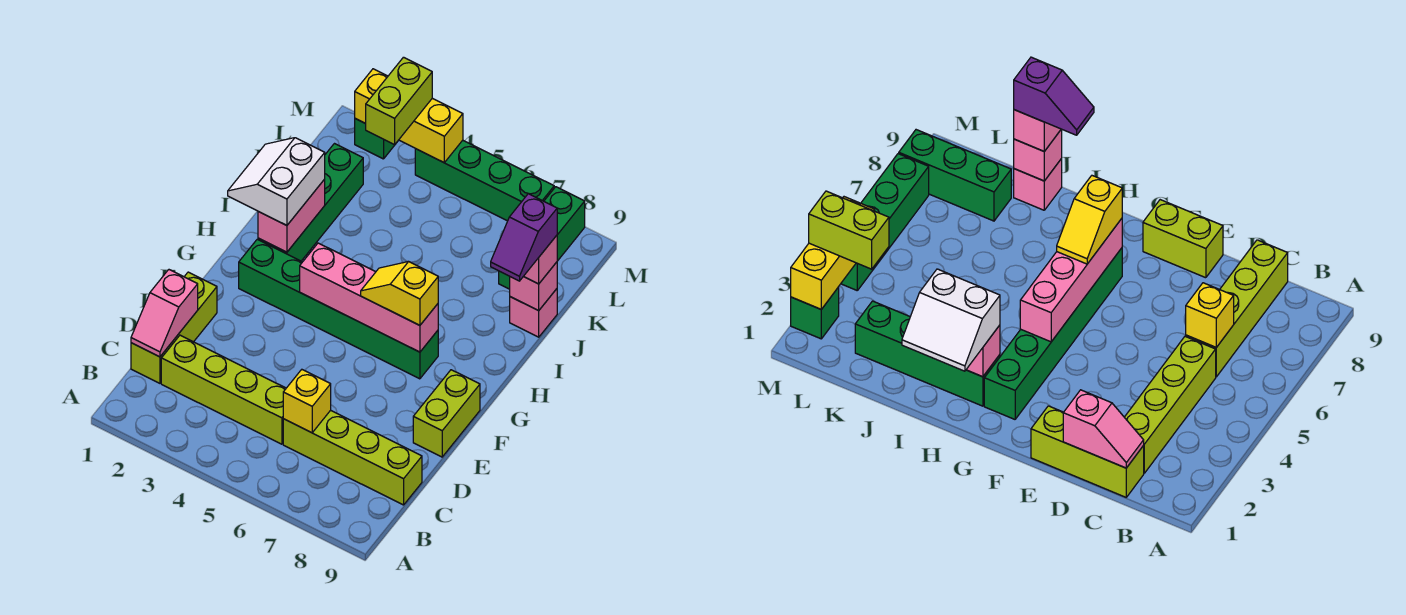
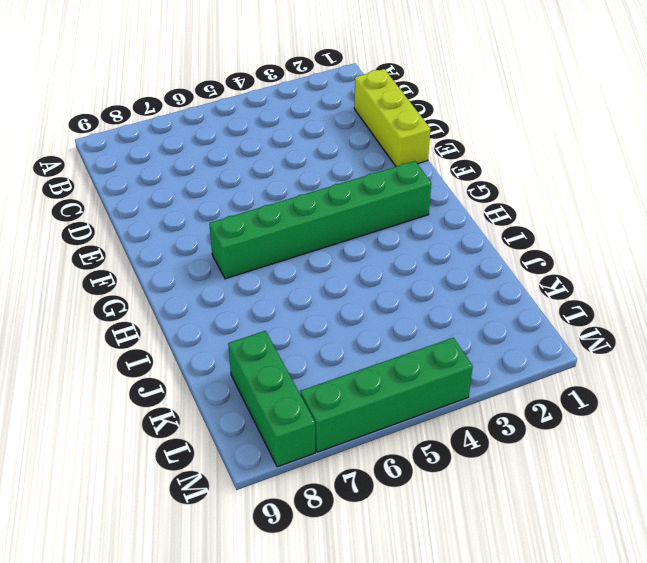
none -> lime brick C2:C5 level 1
none -> lime brick C6:C9 level 1
none -> lime brick E9:F9 level 1

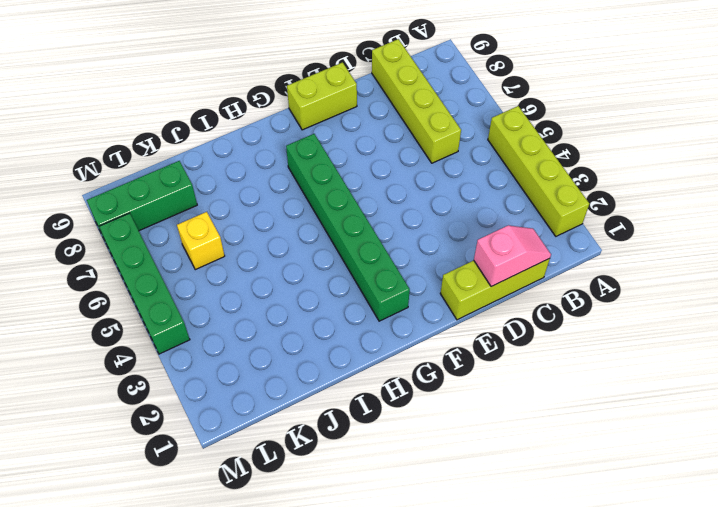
lime brick A2:A5 level 1 -> lime brick C2:C5 level 1
yellow brick K6 level 1 -> yellow brick C6 level 2
none -> green brick H2:K2 level 1
none -> pink brick J9 level 1
none -> green brick M2 level 1

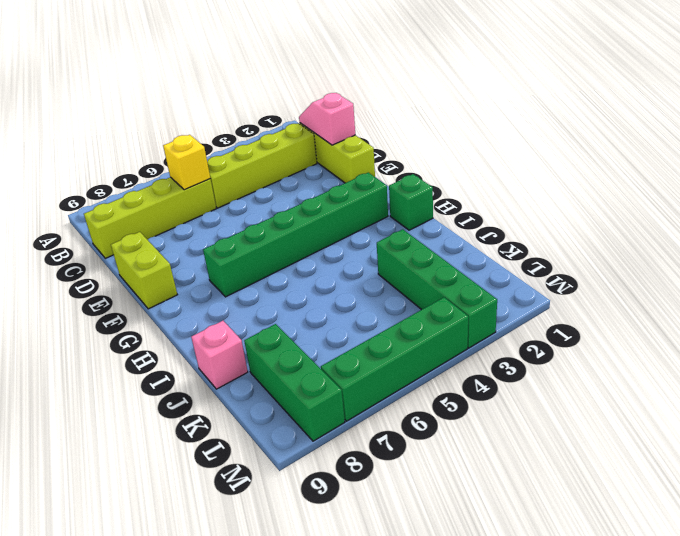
green brick H1 level 1 -> green brick M2 level 1
green brick J3:M3 level 1 -> green brick H2:K2 level 1
none -> pink brick G4:G7 level 2
none -> pink brick H2:I2 level 2
none -> pink brick J9 level 2

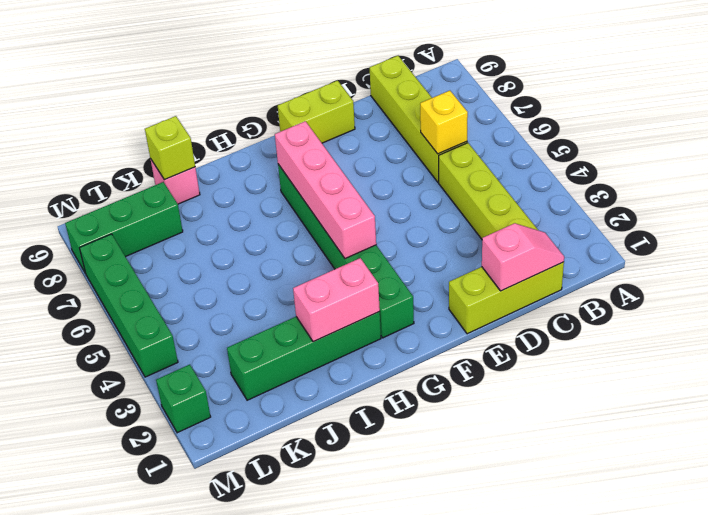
lime brick J9 level 2 -> pink brick J9 level 2
none -> yellow brick M2:M4 level 2
none -> yellow slope G6:G7 level 3 top 7
none -> white slope H1:I2 level 3 top 2

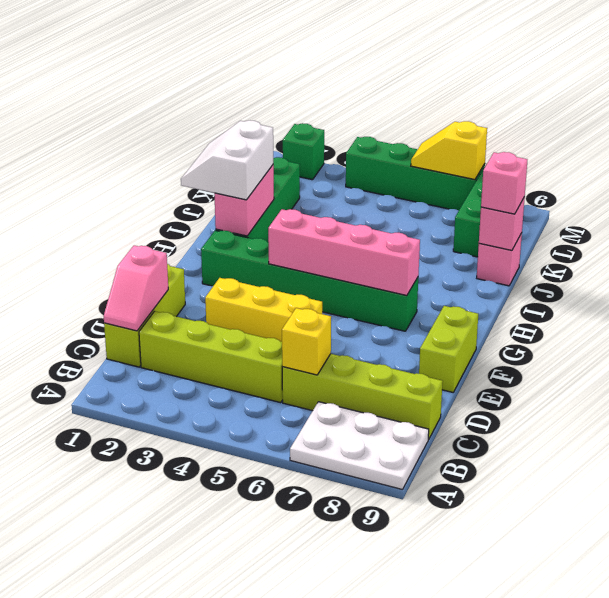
white plate A7:B9 level 1 -> none
yellow brick E3:E5 level 1 -> yellow brick M2:M4 level 2
yellow slope M6:M7 level 2 top 7 -> yellow slope G6:G7 level 3 top 7
none -> lime brick L3:M3 level 3
none -> purple slope I9:J9 level 4 top J

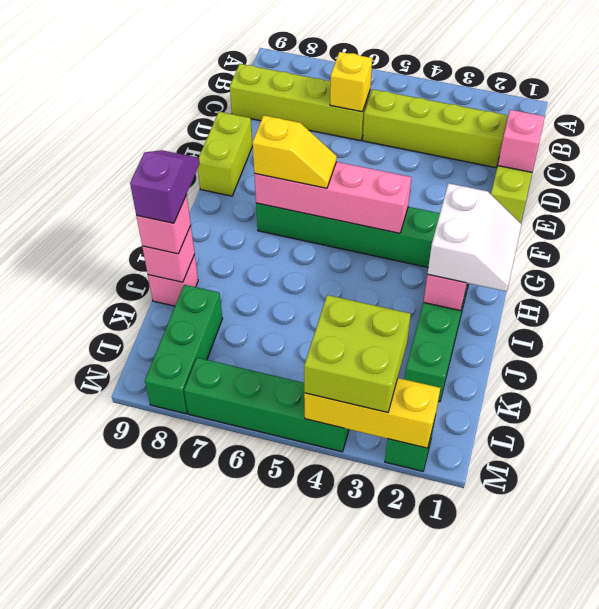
lime brick L3:M4 level 3 -> lime brick L3:M3 level 3

